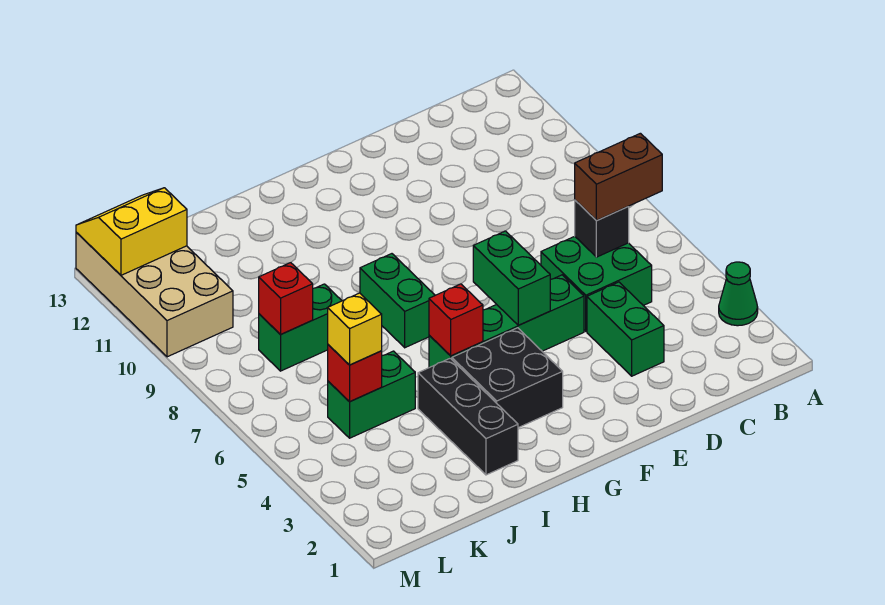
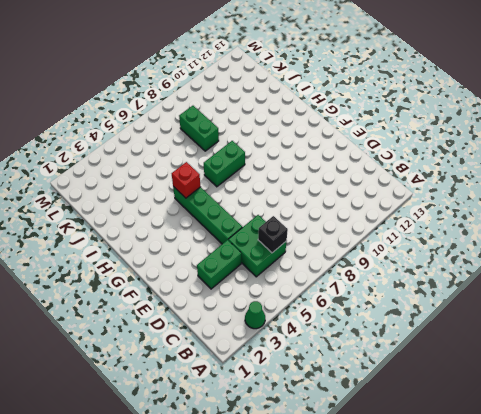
none -> black brick G3:H4 level 1
none -> black brick I2:I4 level 1
none -> green brick J5:K5 level 1

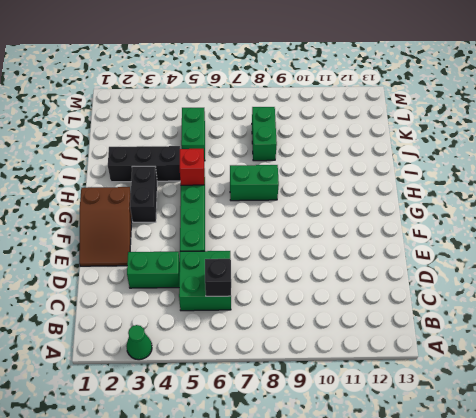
brown slope E1:G2 level 1 top G -> none
black brick G3:H3 level 1 -> black brick G3:H4 level 1
none -> tan brick L10:M13 level 1
none -> green brick F5:F6 level 2
none -> red brick K5 level 2

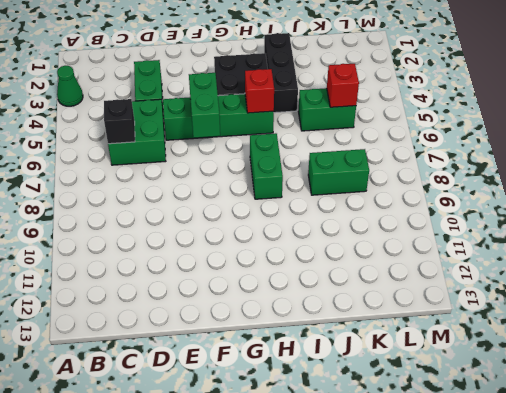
none -> tan brick L10:M13 level 1
none -> red brick K8 level 2
none -> yellow slope L12:M13 level 2 top 12

